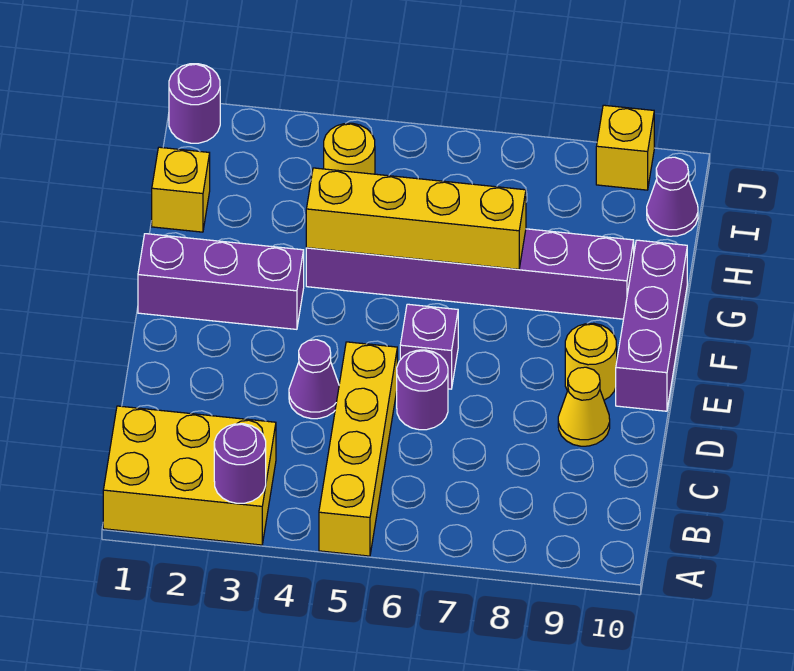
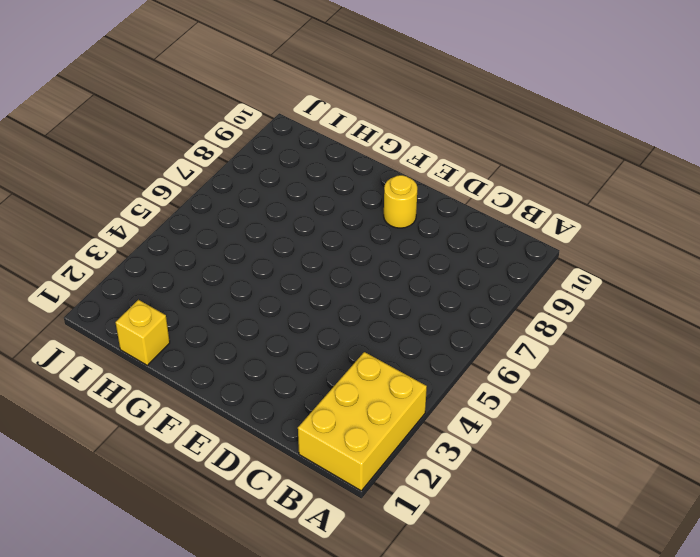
none -> yellow brick A5:D5 level 1
none -> purple cone D4 level 1
none -> purple round brick D6 level 1

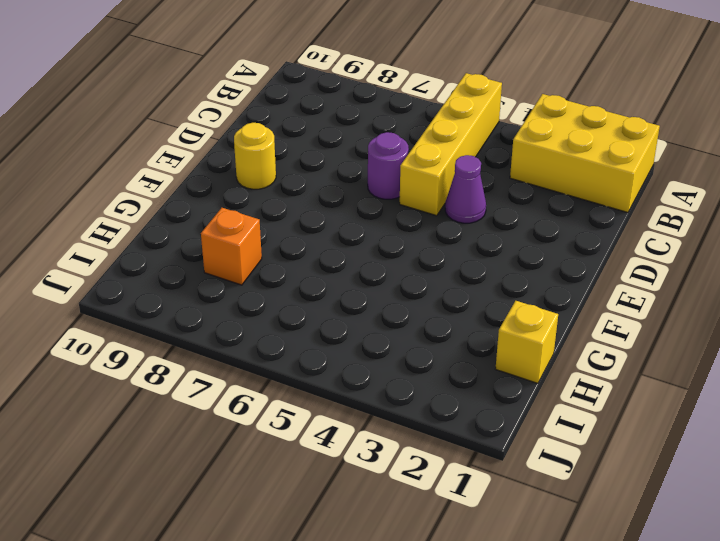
orange brick H8 level 1 -> none
none -> yellow cone D9 level 1
none -> purple brick E6 level 1
none -> purple brick E10:G10 level 1

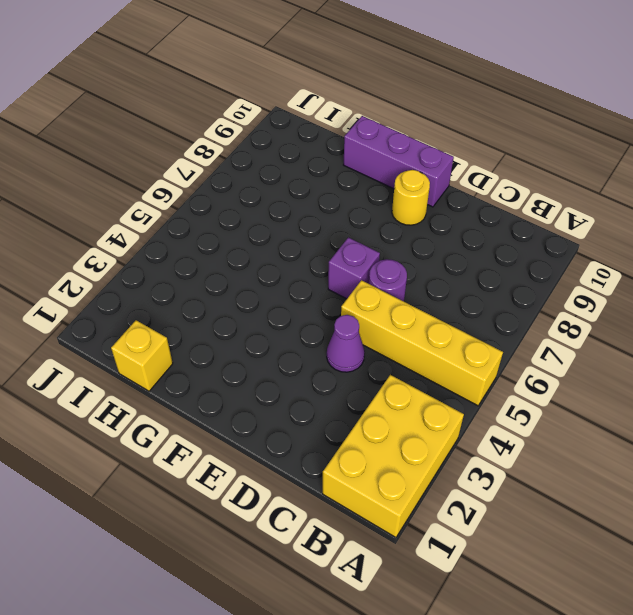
none -> yellow cone D9 level 1
none -> purple brick F1:F3 level 1
none -> purple brick G4:G9 level 1

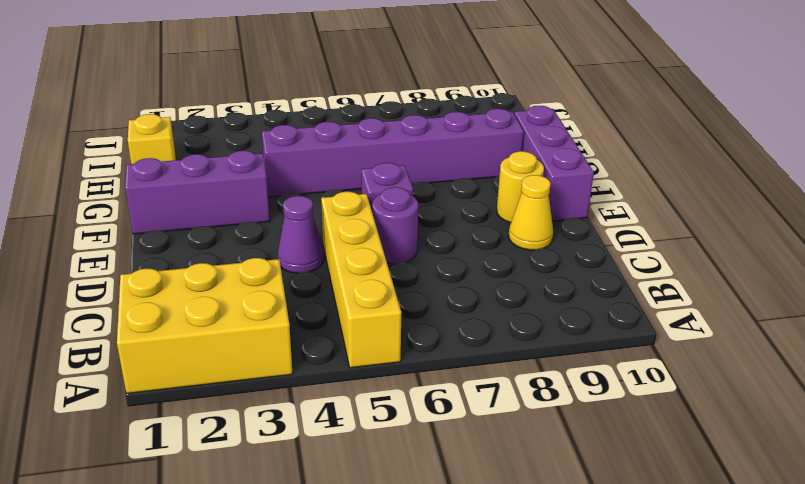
none -> yellow round brick I4 level 1
none -> purple cone I10 level 1
none -> purple round brick J1 level 1

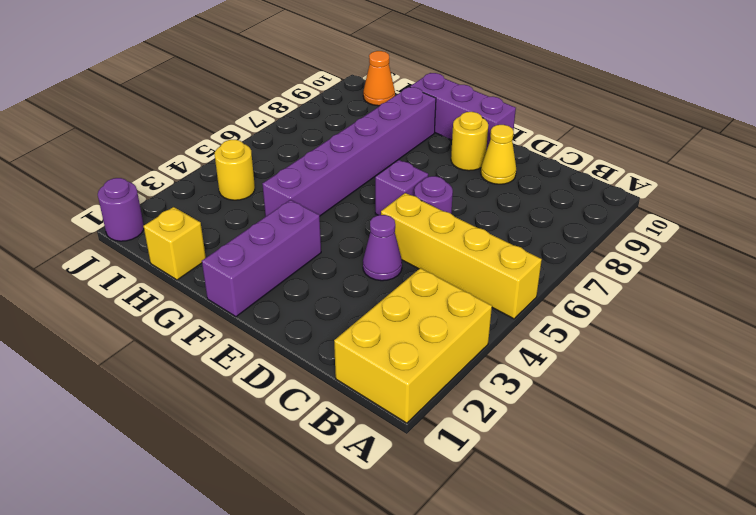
orange cone I10 level 1 -> purple cone I10 level 1
none -> yellow brick J9 level 1
none -> purple round brick A3 level 2
none -> yellow brick G4:G7 level 2

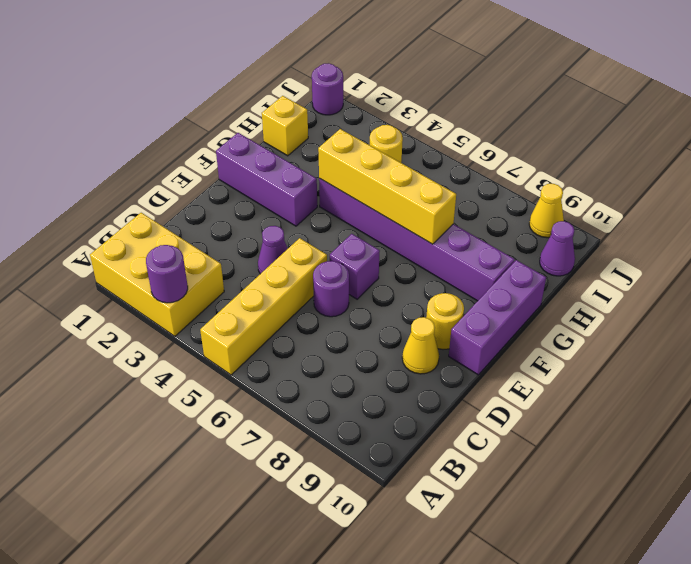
yellow cone J9 level 1 -> yellow brick J9 level 1

